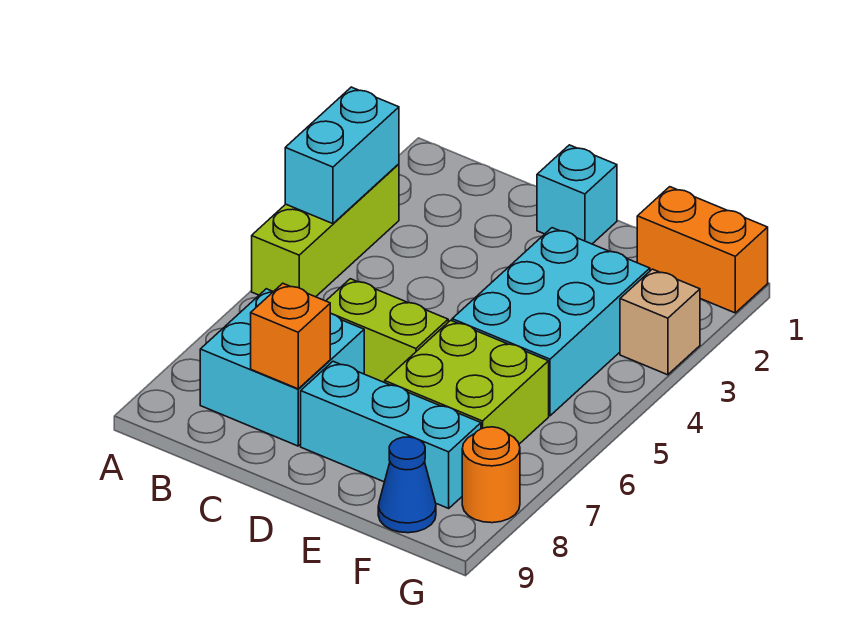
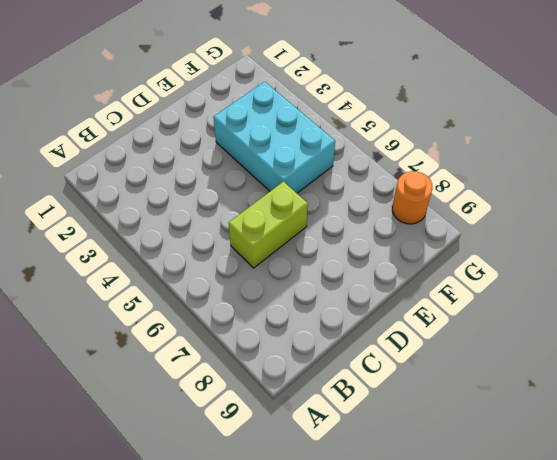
none -> lime brick A3:A5 level 1
none -> cyan brick B7:C8 level 1
none -> cyan brick D1 level 1

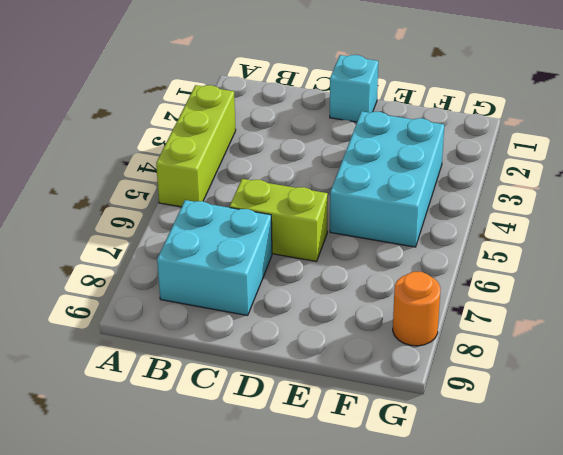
none -> cyan brick D8:F8 level 1
none -> lime brick E6:F7 level 1
none -> orange brick F1:G1 level 1

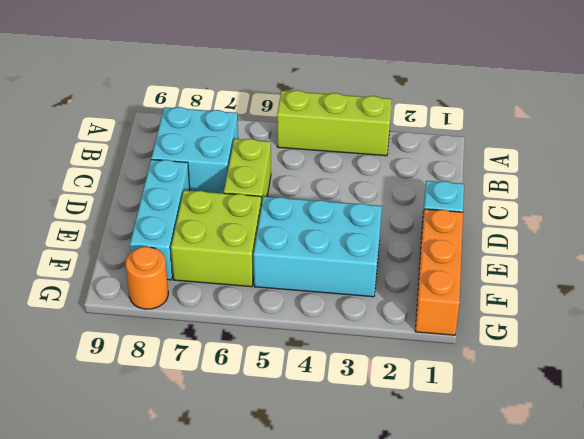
orange brick E1:G1 level 1 -> orange brick F1:G1 level 1
none -> blue cone F9 level 1
none -> tan brick G3 level 1
none -> cyan brick A3:A4 level 2

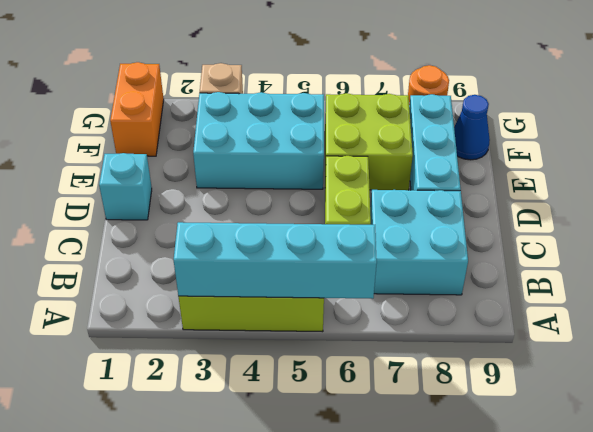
cyan brick A3:A6 level 2 -> cyan brick A3:A4 level 2
none -> orange brick C8 level 2

